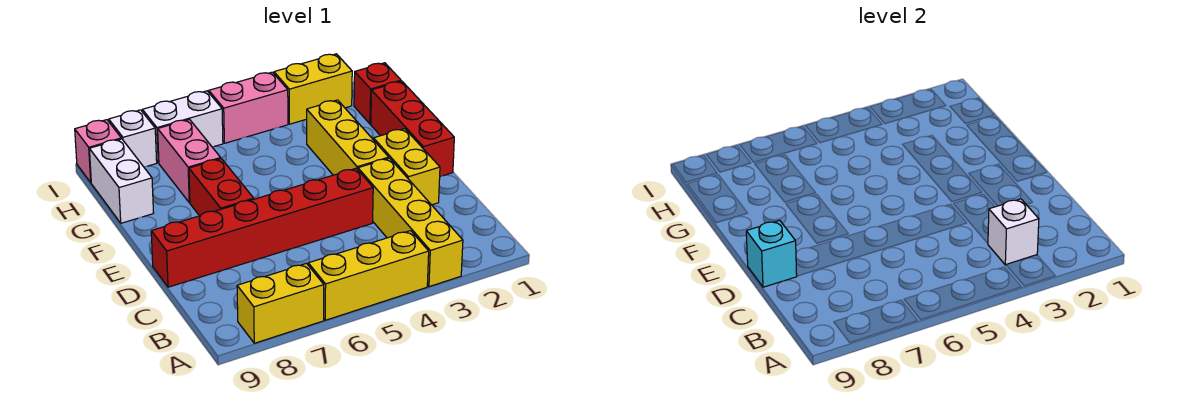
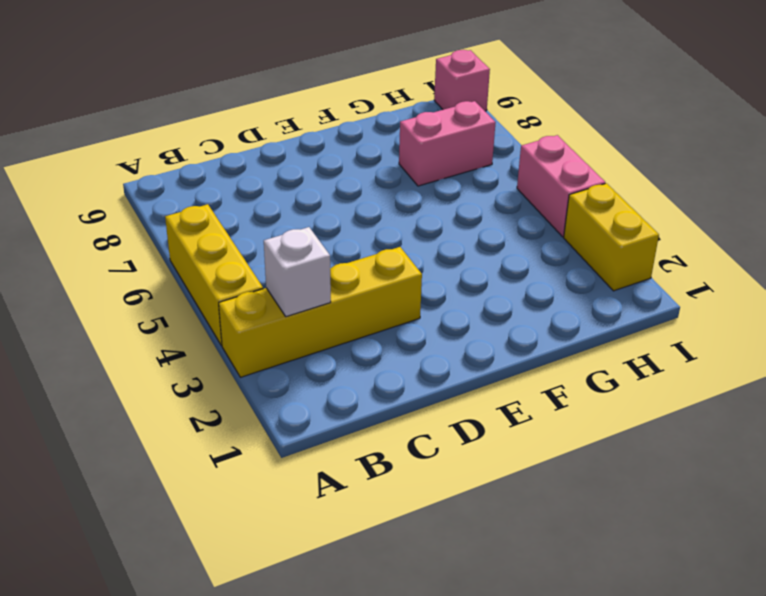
none -> yellow brick A7:A8 level 1
none -> yellow brick D2:E2 level 1
none -> red brick D4:D9 level 1

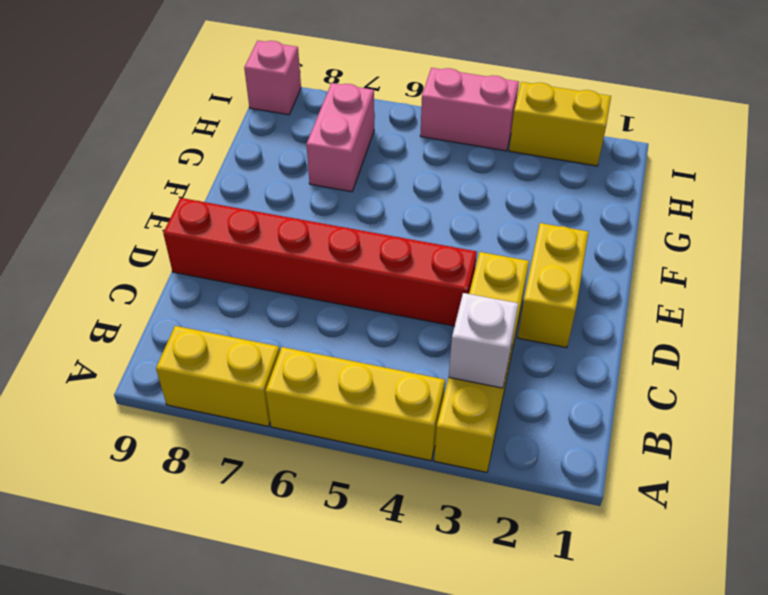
none -> red brick E1:G1 level 1
none -> yellow brick E3:G3 level 1
none -> red brick E7:F7 level 1

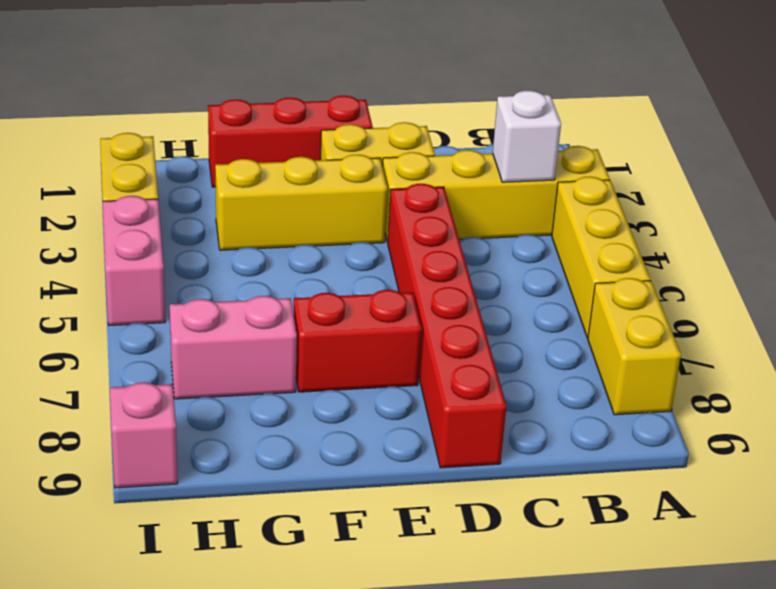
none -> white brick G9:H9 level 1
none -> red brick H1 level 1
none -> white brick I6:I7 level 1

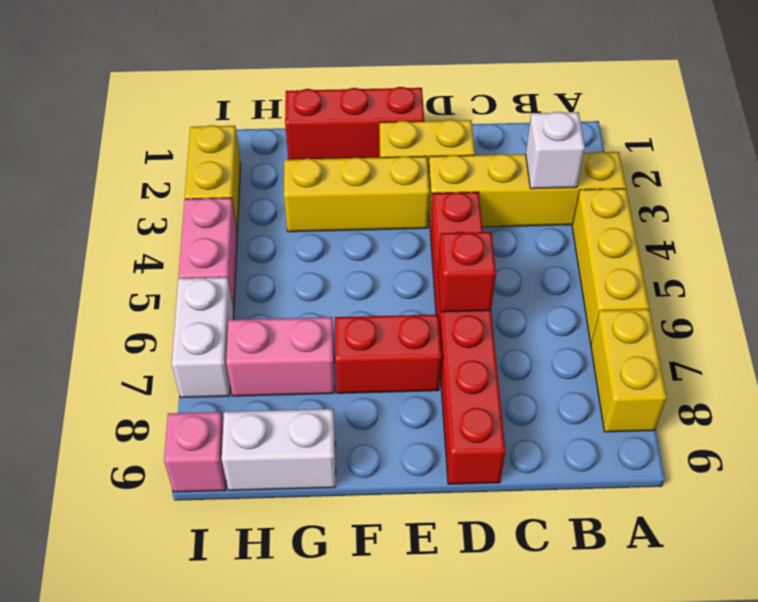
red brick D6 level 2 -> red brick H1 level 1
none -> white brick I8 level 1
none -> cyan brick D9 level 2

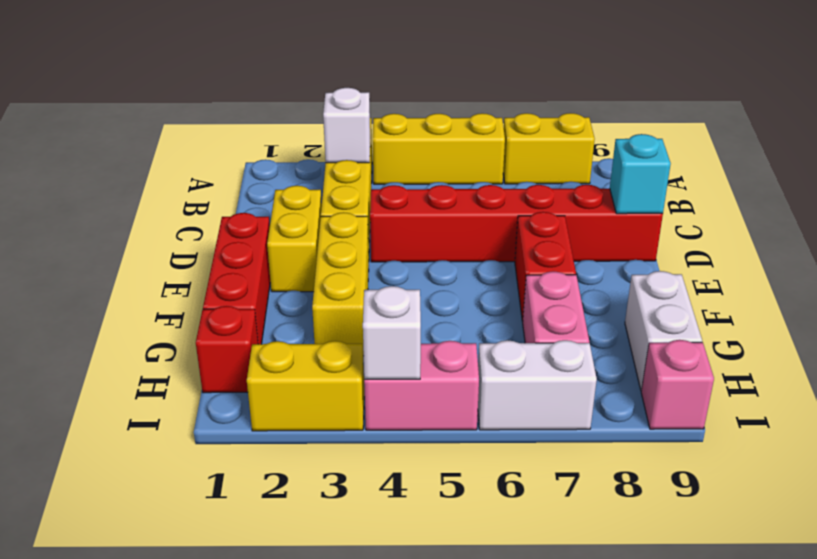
white brick I4 level 2 -> white brick I8 level 1

